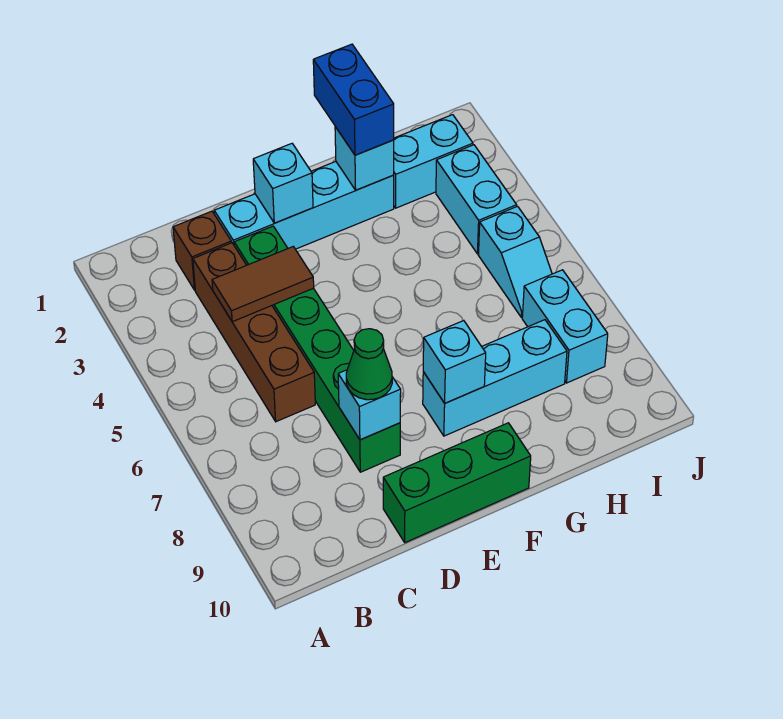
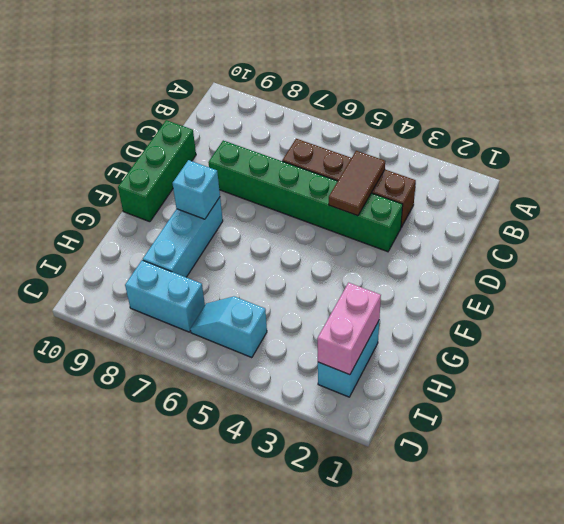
pink brick H2:I2 level 2 -> none
none -> brown brick C2 level 1
none -> cyan brick D2:G2 level 1
none -> cyan brick I3:I4 level 1

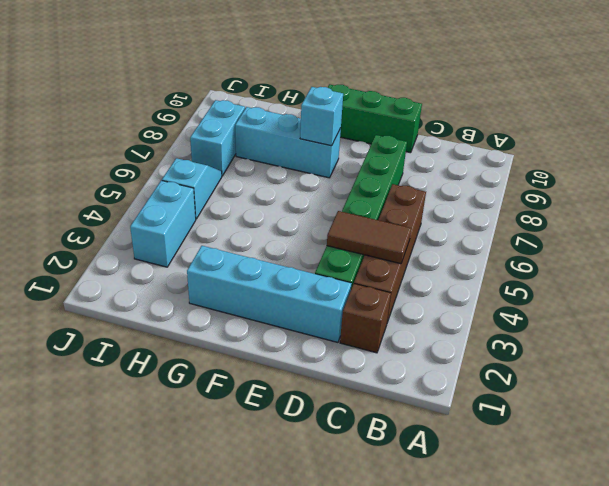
none -> cyan brick H2:I2 level 1
none -> cyan brick D8 level 2
none -> cyan brick E2 level 2

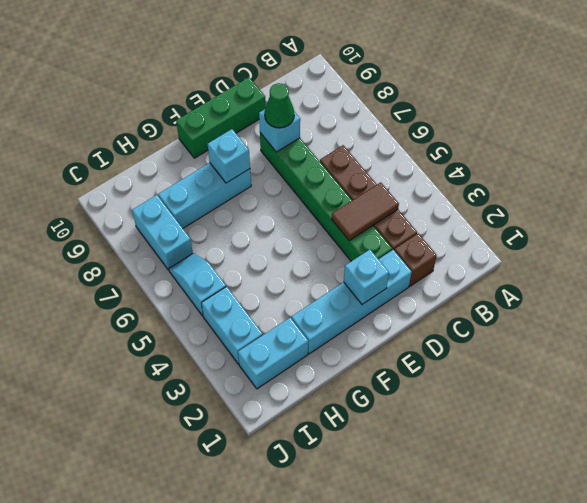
none -> cyan brick G2 level 2
none -> blue brick G1:G2 level 3

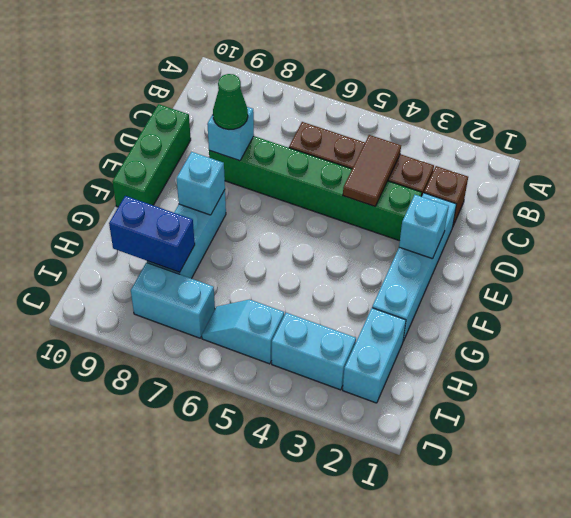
blue brick H8:H9 level 2 -> blue brick G1:G2 level 3
none -> cyan brick G2 level 2

